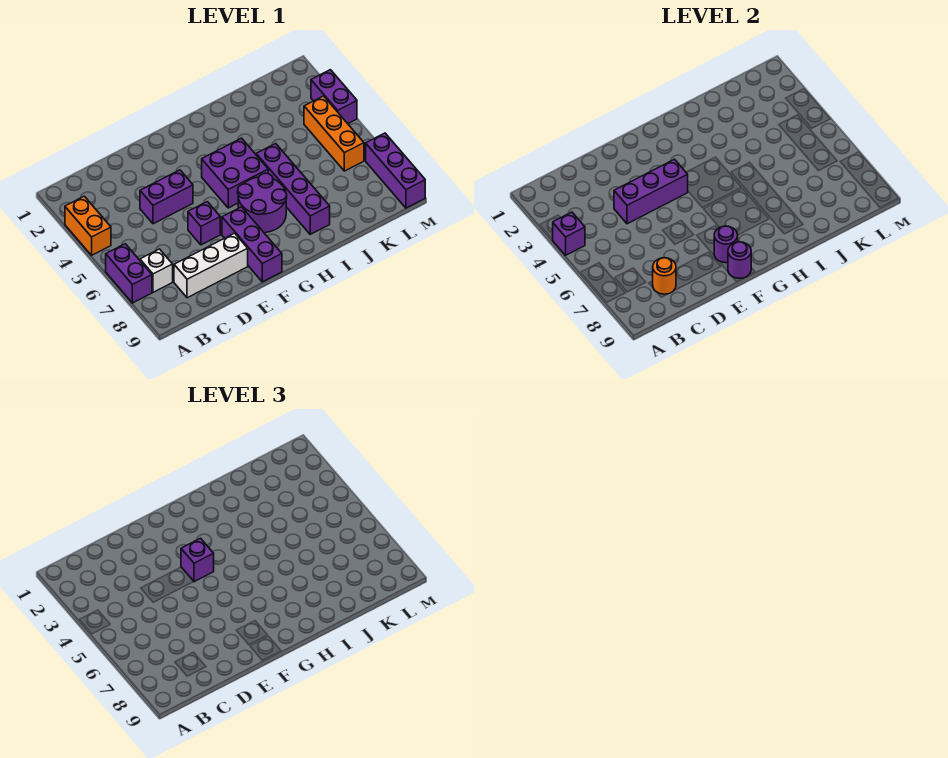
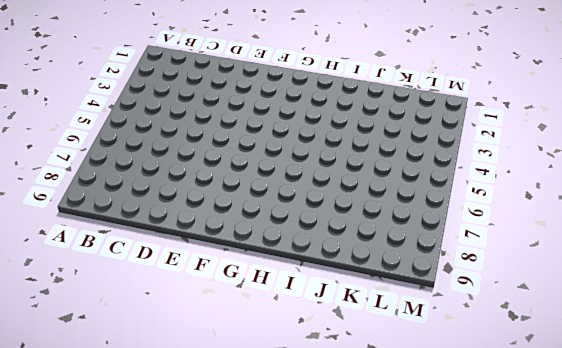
none -> orange brick A3:A4 level 1
none -> purple brick A6:A7 level 1
none -> white brick B7 level 1

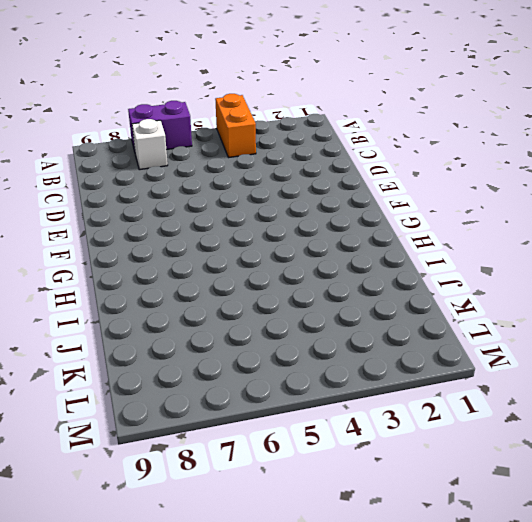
orange brick A4:B4 level 1 -> orange brick A3:A4 level 1
none -> white brick C8:E8 level 1
none -> purple brick D4:E4 level 1
none -> purple brick E6 level 1

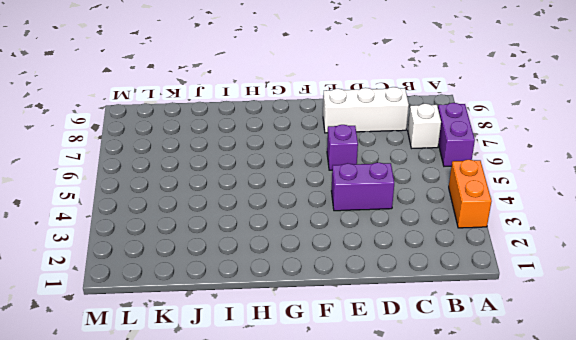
none -> purple brick F7:F9 level 1
none -> purple brick G4:H5 level 1
none -> purple round brick G6:H7 level 1

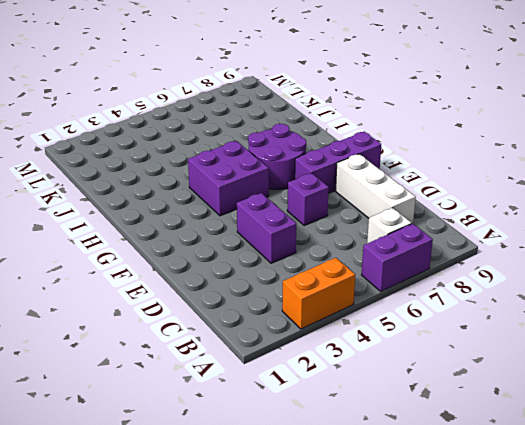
none -> purple brick I5:I8 level 1
none -> orange brick L4:L6 level 1
none -> purple brick M3:M4 level 1

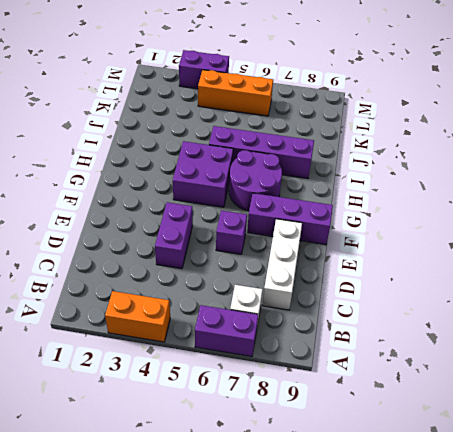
none -> purple brick M7:M9 level 1
none -> purple brick A4 level 2
none -> orange round brick C8 level 2

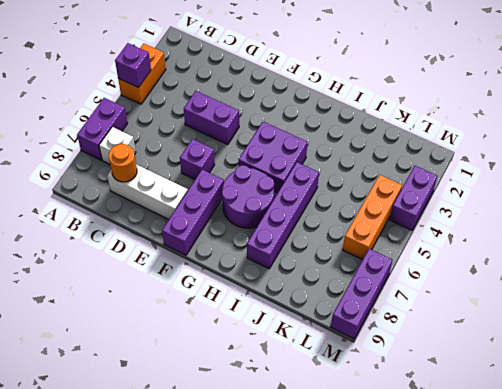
none -> purple brick D4:F4 level 2
none -> purple round brick F8 level 2
none -> purple round brick F9 level 2

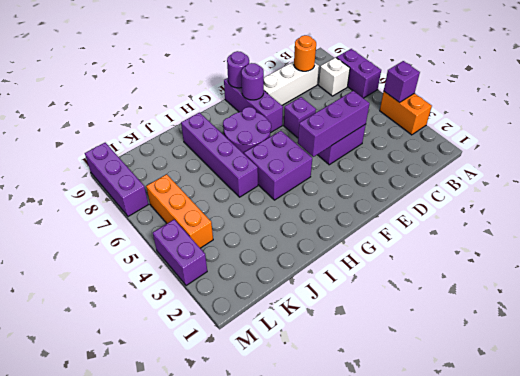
none -> purple brick F4 level 3

